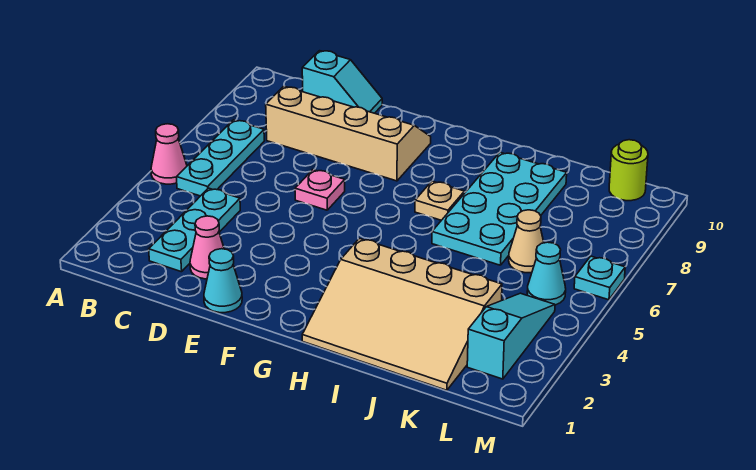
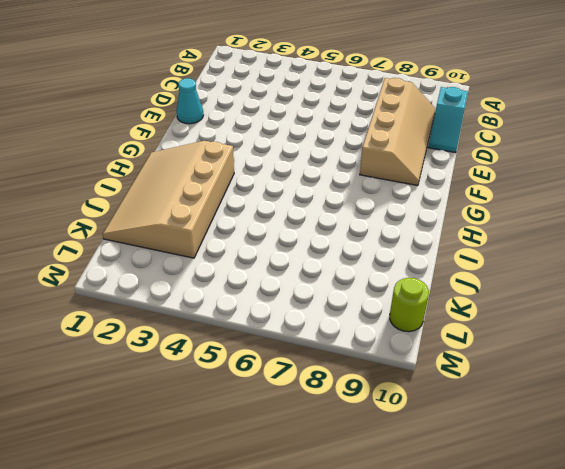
none -> pink cone A5 level 1
none -> cyan plate B5:B7 level 1
none -> cyan plate C2:C4 level 1

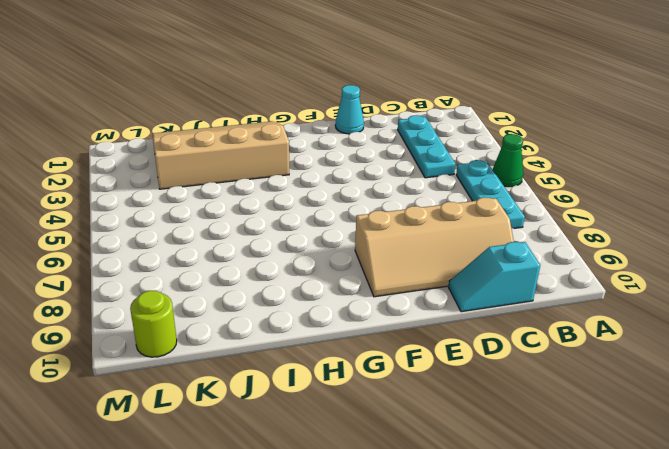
green cone A5 level 1 -> pink cone A5 level 1
none -> pink cone D2 level 1
none -> pink plate E6 level 1
none -> tan plate H7 level 1

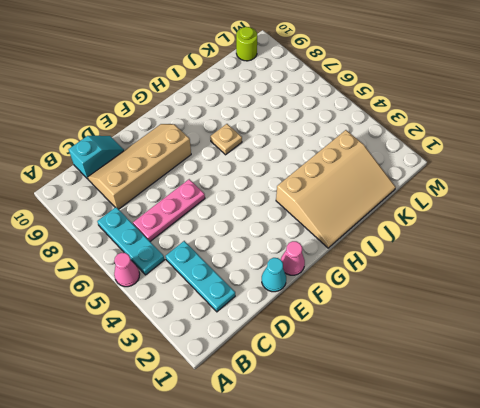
pink plate C6:E6 level 1 -> pink plate E6 level 1
pink cone F1 level 1 -> pink cone D2 level 1
none -> cyan plate I6:J9 level 1
none -> tan cone K6 level 1
none -> cyan slope L2:L4 level 1 top 2

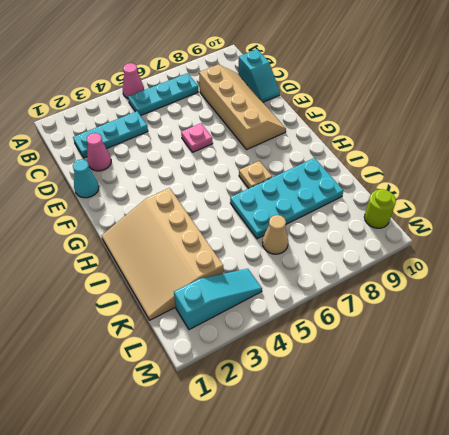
none -> cyan cone L5 level 1
none -> cyan plate M6 level 1

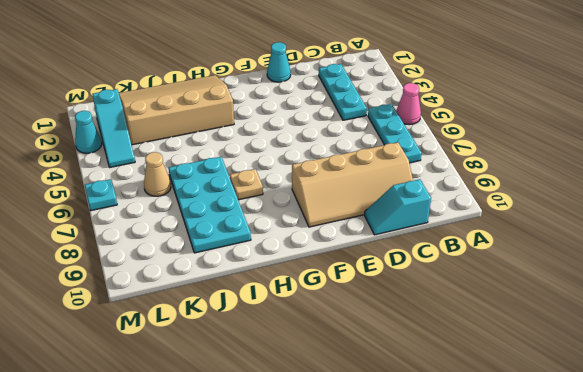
cyan cone M3 level 1 -> cyan cone L5 level 1
none -> pink cone D2 level 1
none -> pink plate E6 level 1
none -> lime round brick L10 level 1

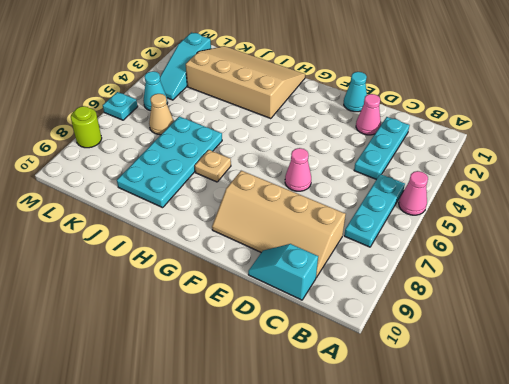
pink cone E6 level 1 -> pink plate E6 level 1
lime round brick M8 level 1 -> lime round brick L10 level 1

